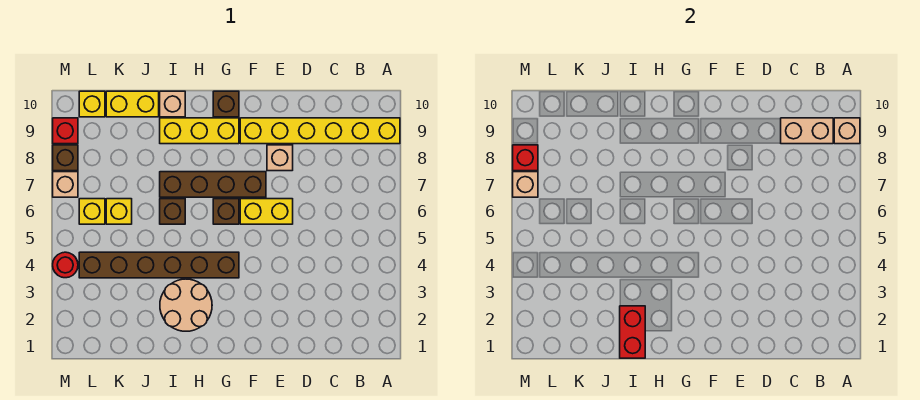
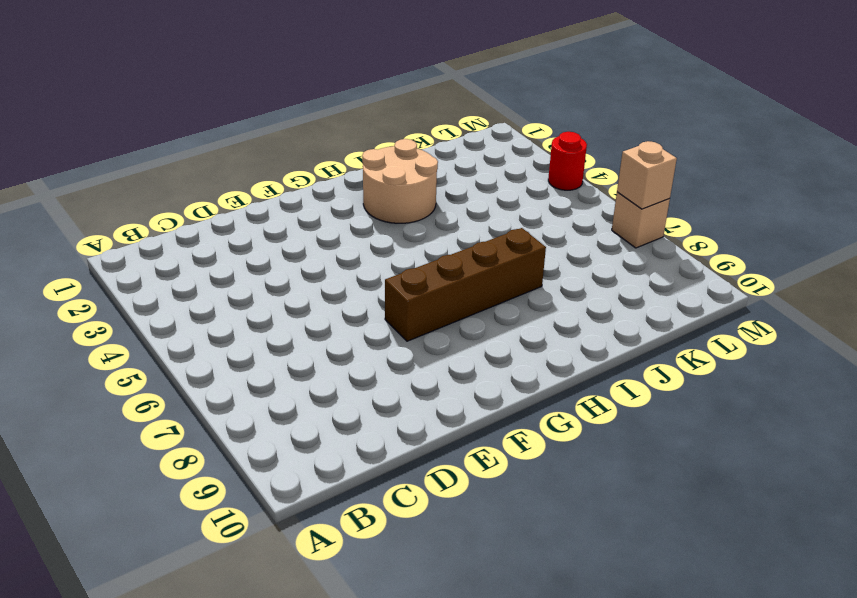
none -> yellow brick A9:F9 level 1
none -> yellow brick E6:F6 level 1
none -> tan brick E8 level 1

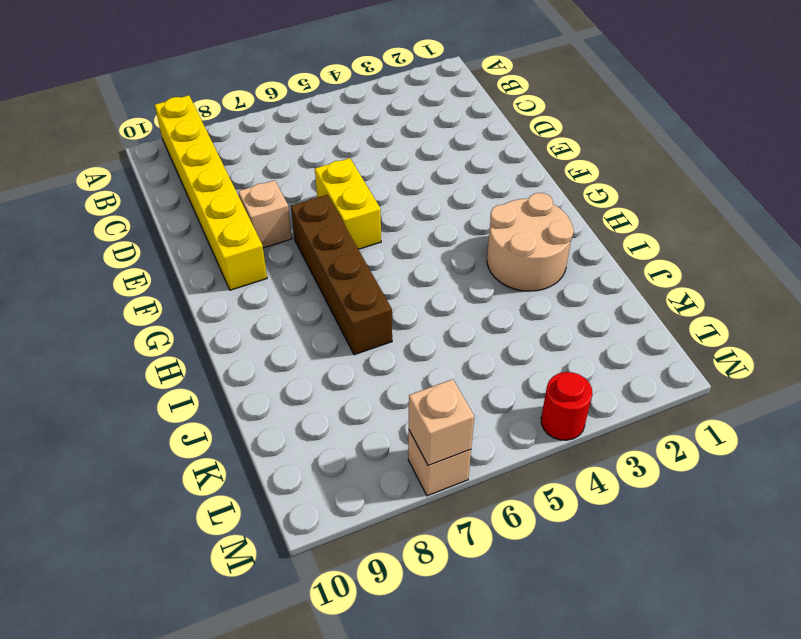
none -> brown brick G4:L4 level 1
none -> brown brick G6 level 1
none -> yellow brick G9:I9 level 1

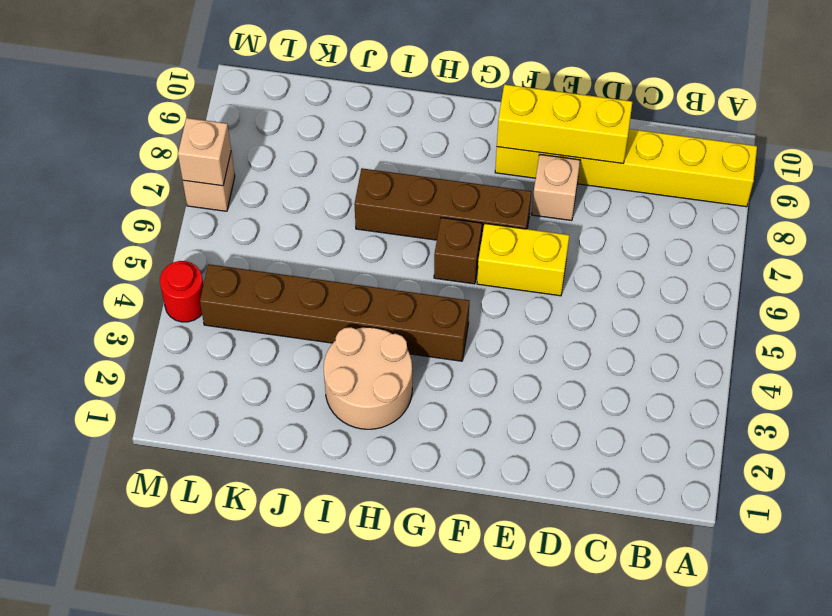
yellow brick D9:F9 level 2 -> yellow brick G9:I9 level 1
none -> brown brick G10 level 1
none -> brown brick I6 level 1
none -> tan brick I10 level 1

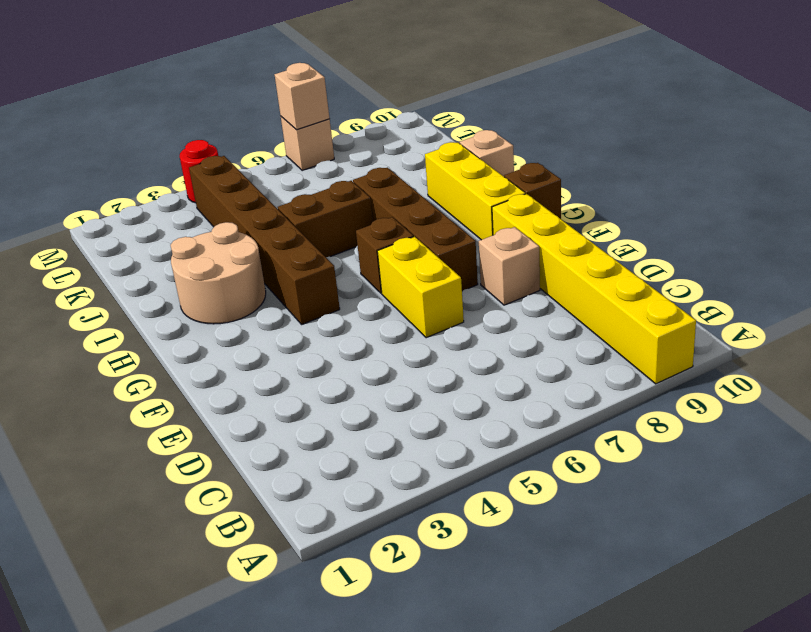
brown brick I5:I6 level 1 -> brown brick I6 level 1
none -> yellow brick J10:K10 level 1
none -> yellow brick K6 level 1
none -> yellow brick L6 level 1

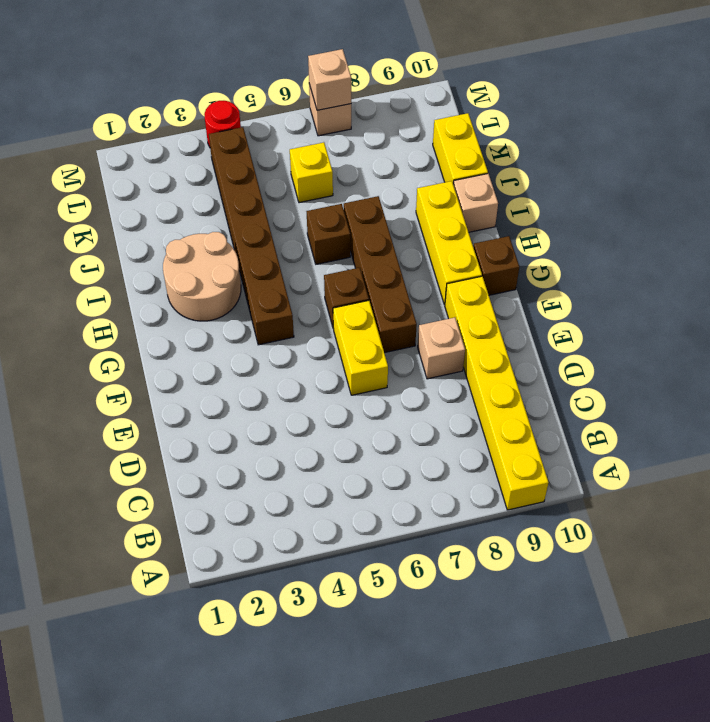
none -> yellow brick L6 level 1
none -> yellow brick L10 level 1
none -> brown brick M8 level 1

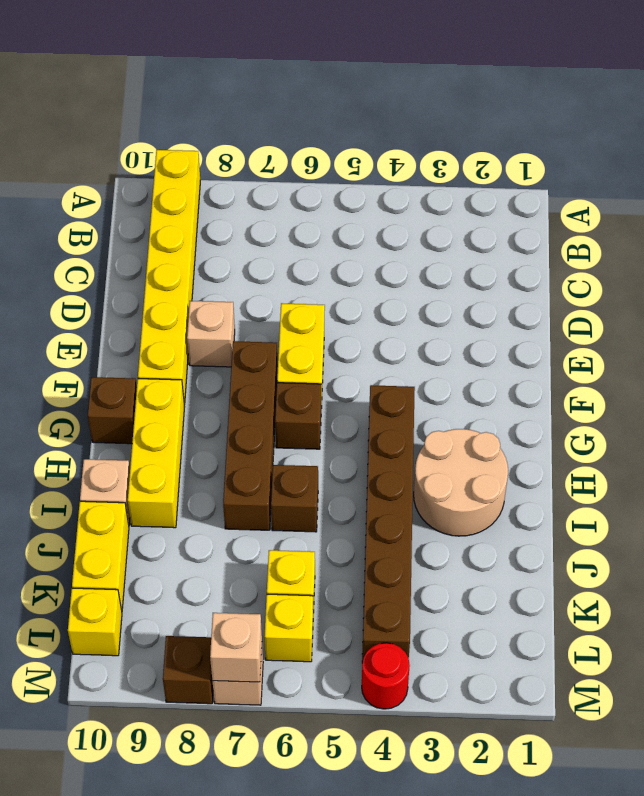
none -> red brick M9 level 1
none -> tan brick A9 level 2
none -> tan brick B9:C9 level 2

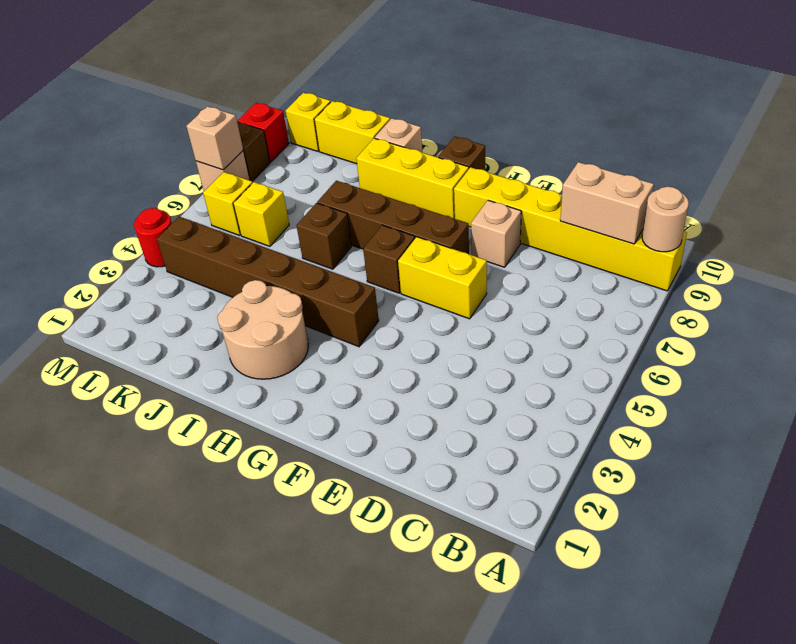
tan round brick A9 level 2 -> tan brick A9 level 2
none -> red brick I1:I2 level 2
none -> red brick M8 level 2

